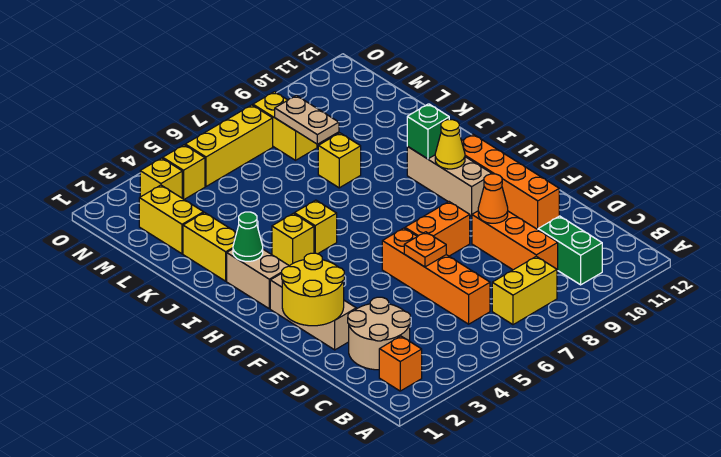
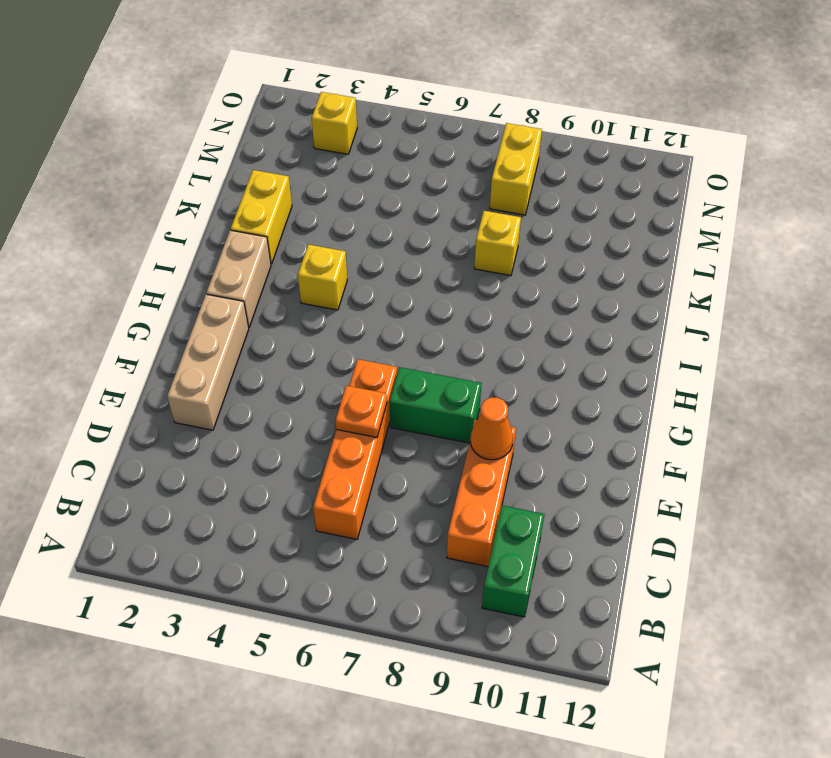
green brick F7:F8 level 1 -> orange brick F7:F8 level 1
none -> orange brick B2 level 1
none -> yellow brick B7:B8 level 1
none -> tan round brick C2:D3 level 1

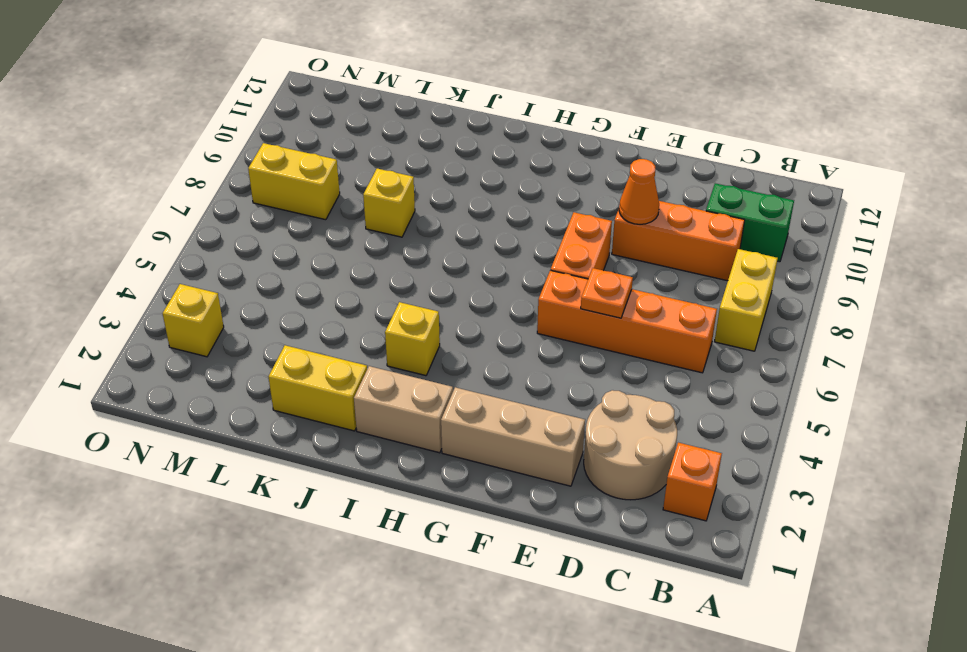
none -> orange brick E11:H11 level 1
none -> tan brick G10:I10 level 1
none -> yellow brick I5 level 1

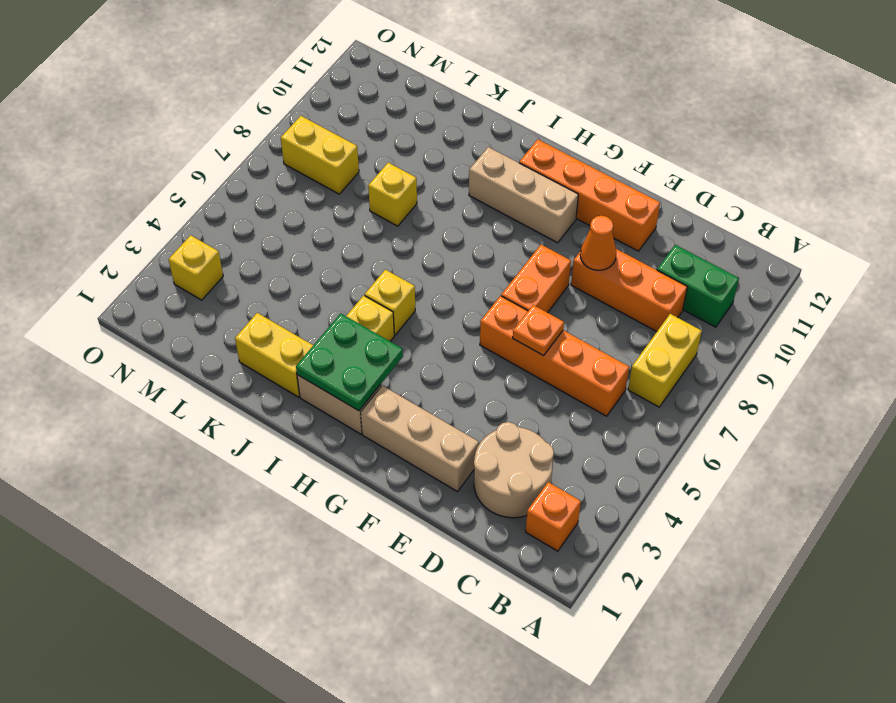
green plate H2:I3 level 2 -> green cone I2 level 2
none -> yellow brick L2:M2 level 1
none -> yellow brick N4 level 1
none -> yellow brick N5:N7 level 1

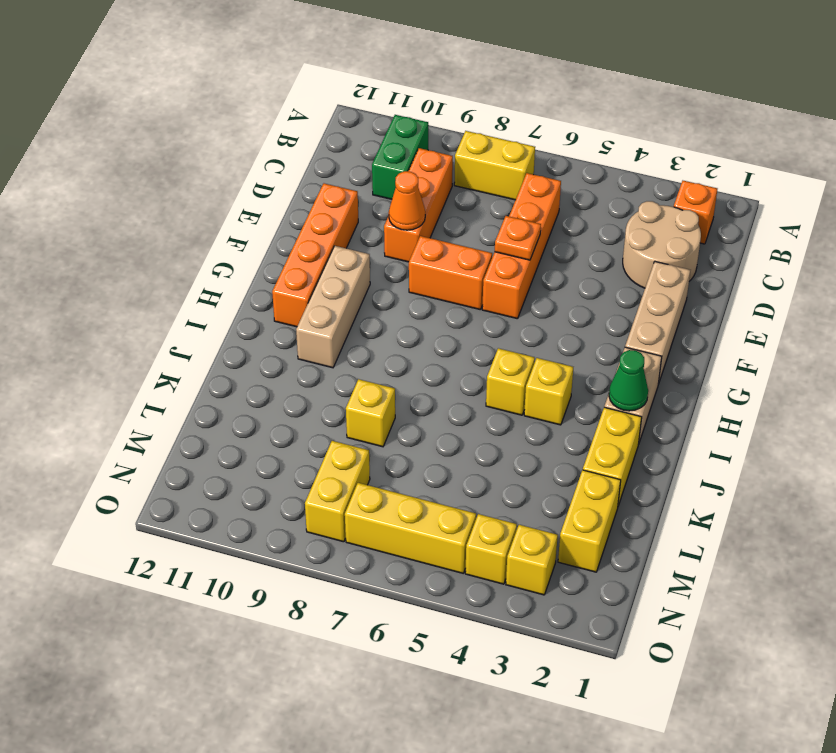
none -> yellow round brick E1:F2 level 2
none -> yellow cone H10 level 2
none -> green brick I10 level 2

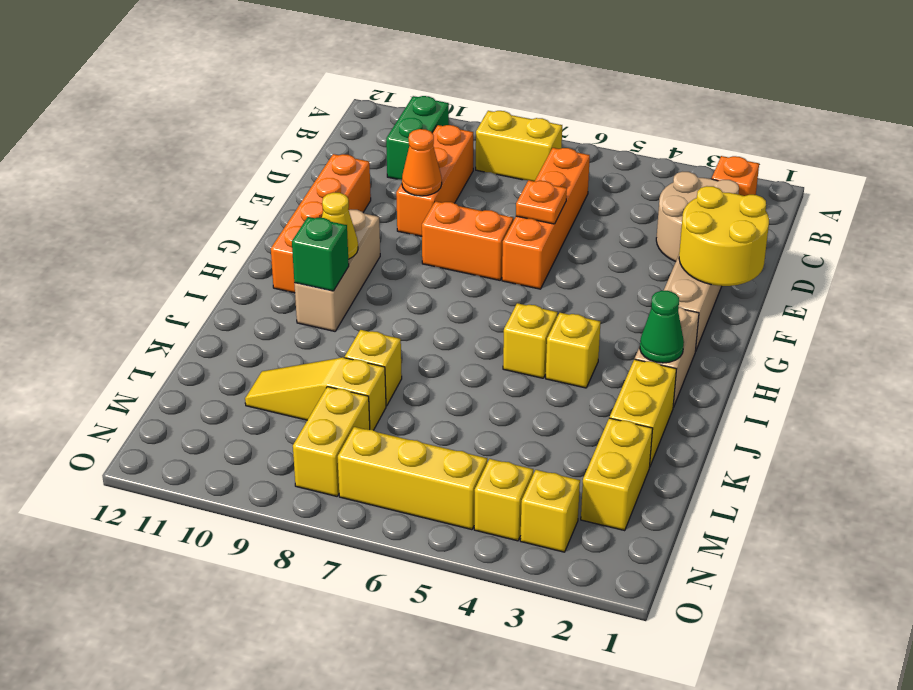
yellow slope L8:L10 level 1 top 8 -> none
none -> tan plate L8:M8 level 2

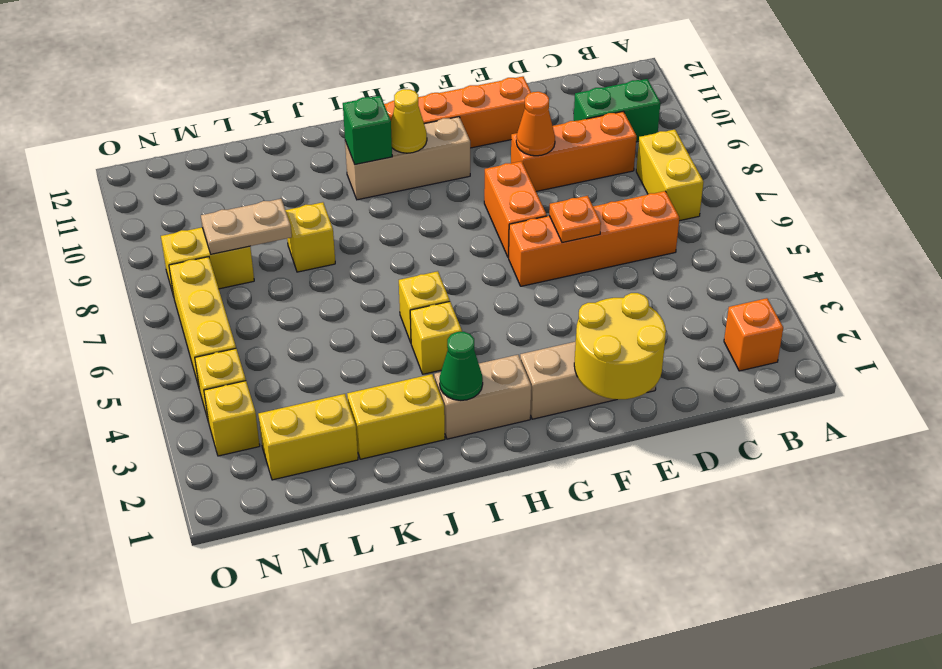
none -> tan round brick C2:D3 level 1

